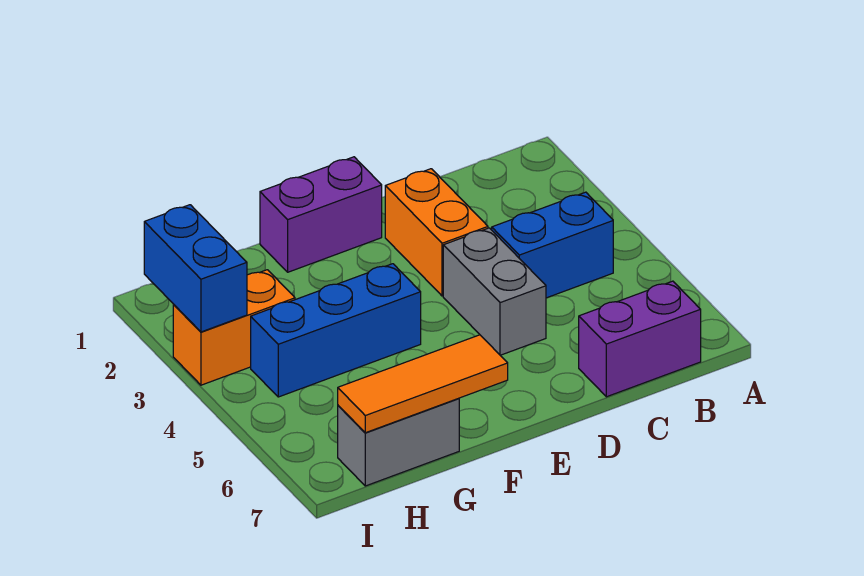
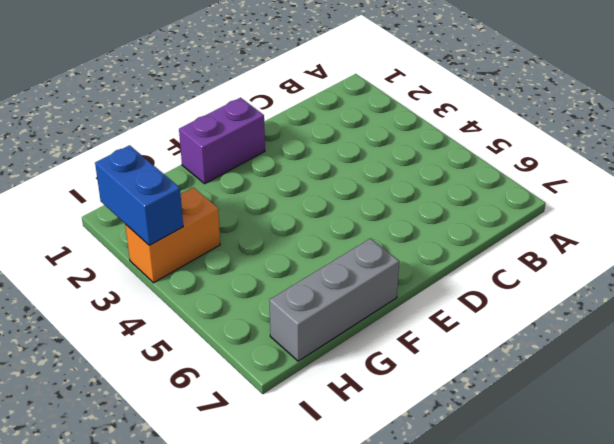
grey brick F7:H7 level 1 -> grey brick G7:H7 level 1
none -> blue brick B4:C4 level 1
none -> purple brick B7:C7 level 1

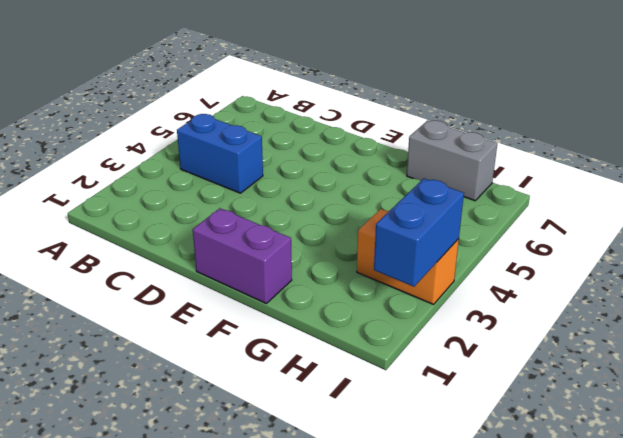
none -> purple brick B7:C7 level 1
none -> orange brick D2:D3 level 1

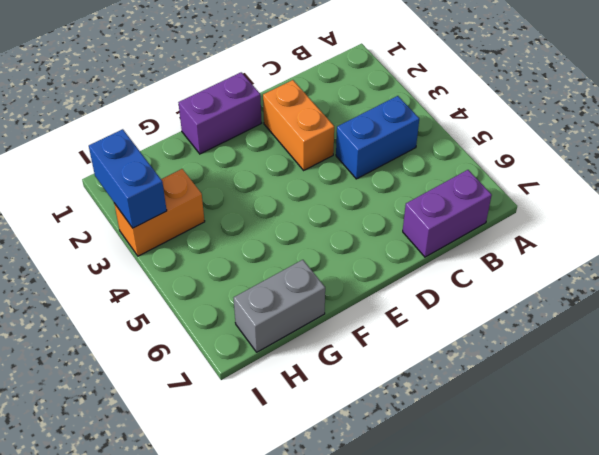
none -> grey brick D4:D5 level 1
none -> blue brick F4:H4 level 1

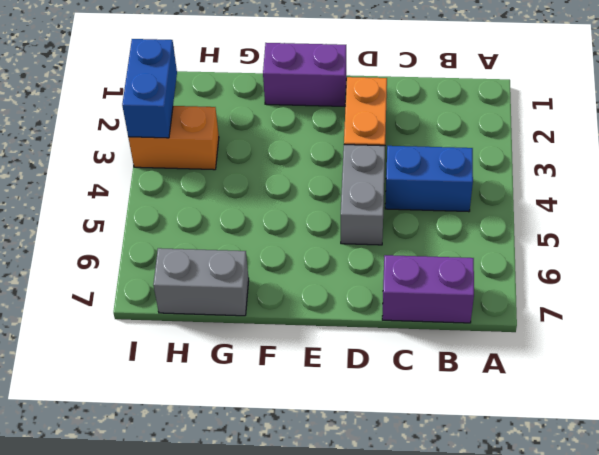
none -> blue brick F4:H4 level 1
none -> orange tile F7:H7 level 2

